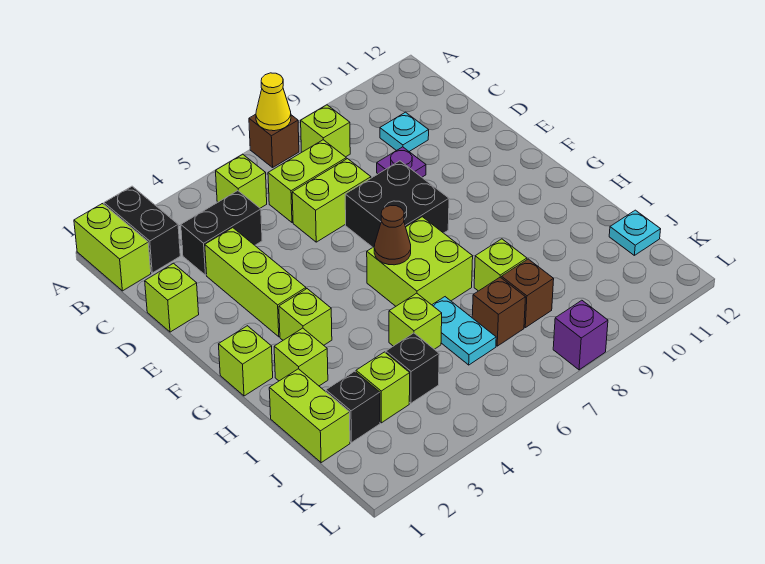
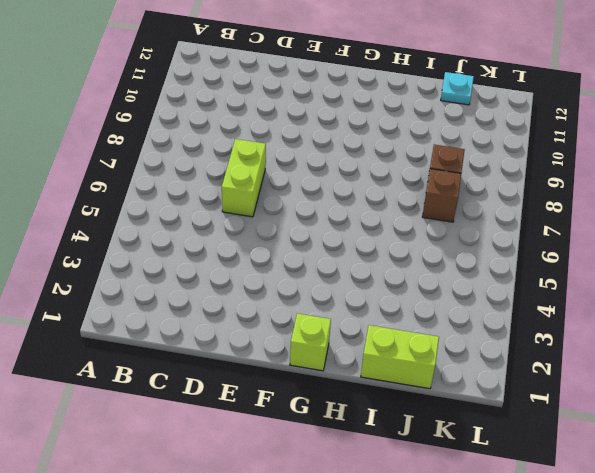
none -> lime brick A1:B1 level 1
none -> black brick A2:B2 level 1
none -> brown brick A7 level 1
none -> lime brick B5 level 1

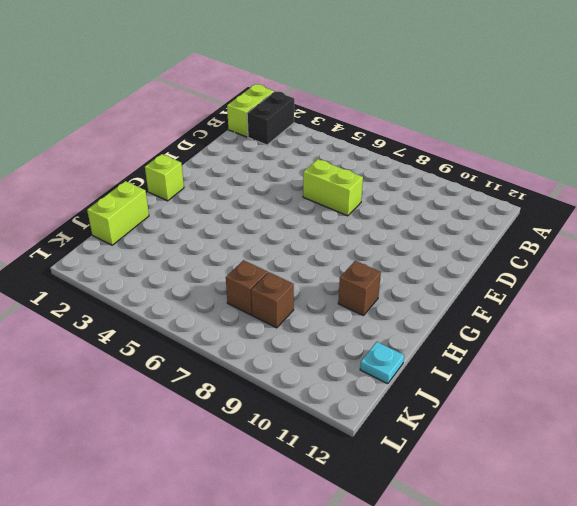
brown brick H10 level 1 -> brown brick A7 level 1
none -> lime brick B5 level 1
none -> lime brick B8 level 1
none -> black brick C3:C4 level 1
none -> lime brick C6:C7 level 1

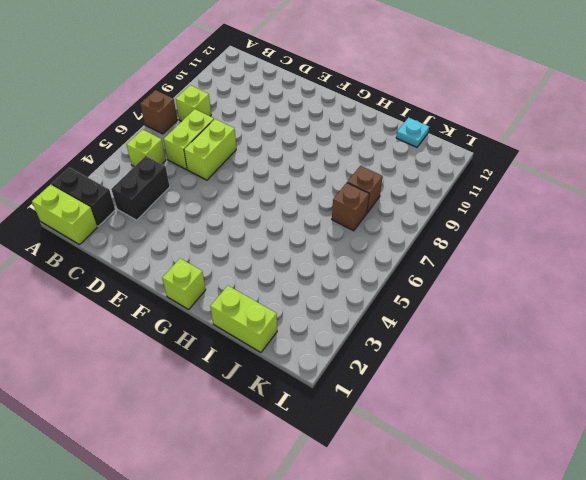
none -> cyan plate C10 level 1
none -> lime brick D1 level 1
none -> lime brick D3:F3 level 1
none -> purple plate D9 level 1

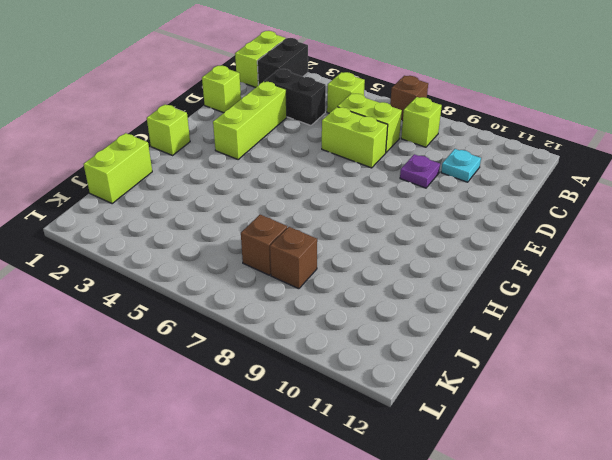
none -> black brick E7:F8 level 1
none -> lime brick G3 level 1
none -> lime brick G6:H7 level 1
none -> lime brick H2 level 1

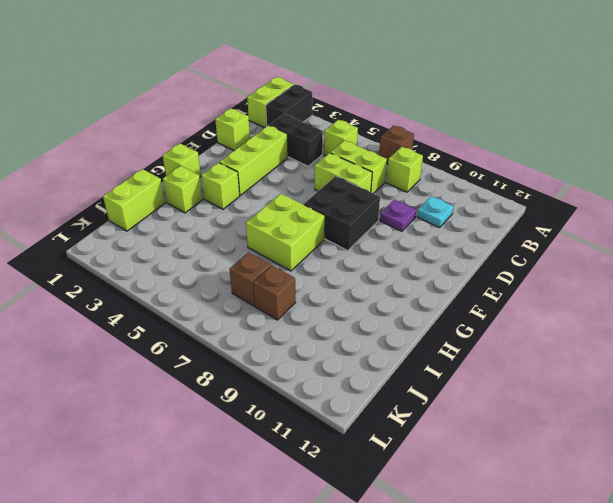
none -> lime brick I5 level 1
none -> cyan plate I6:J6 level 1
none -> lime brick I8 level 1
none -> black brick J2 level 1

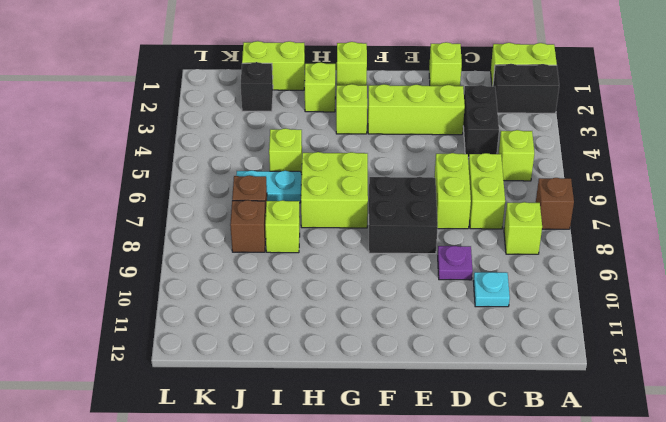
none -> lime brick J3 level 1
none -> black brick J4 level 1
none -> cyan plate J12 level 1
none -> purple brick L8 level 1

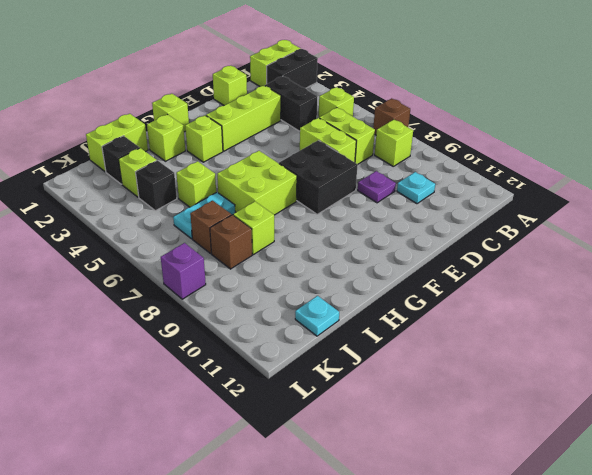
none -> yellow cone A7 level 2
none -> brown cone G6 level 2

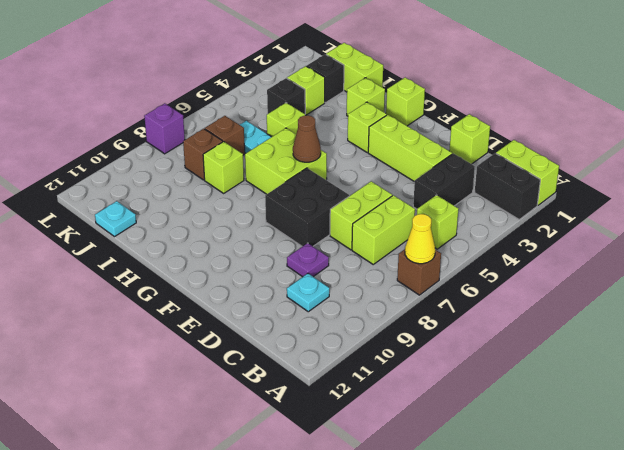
none -> lime brick B8 level 1

